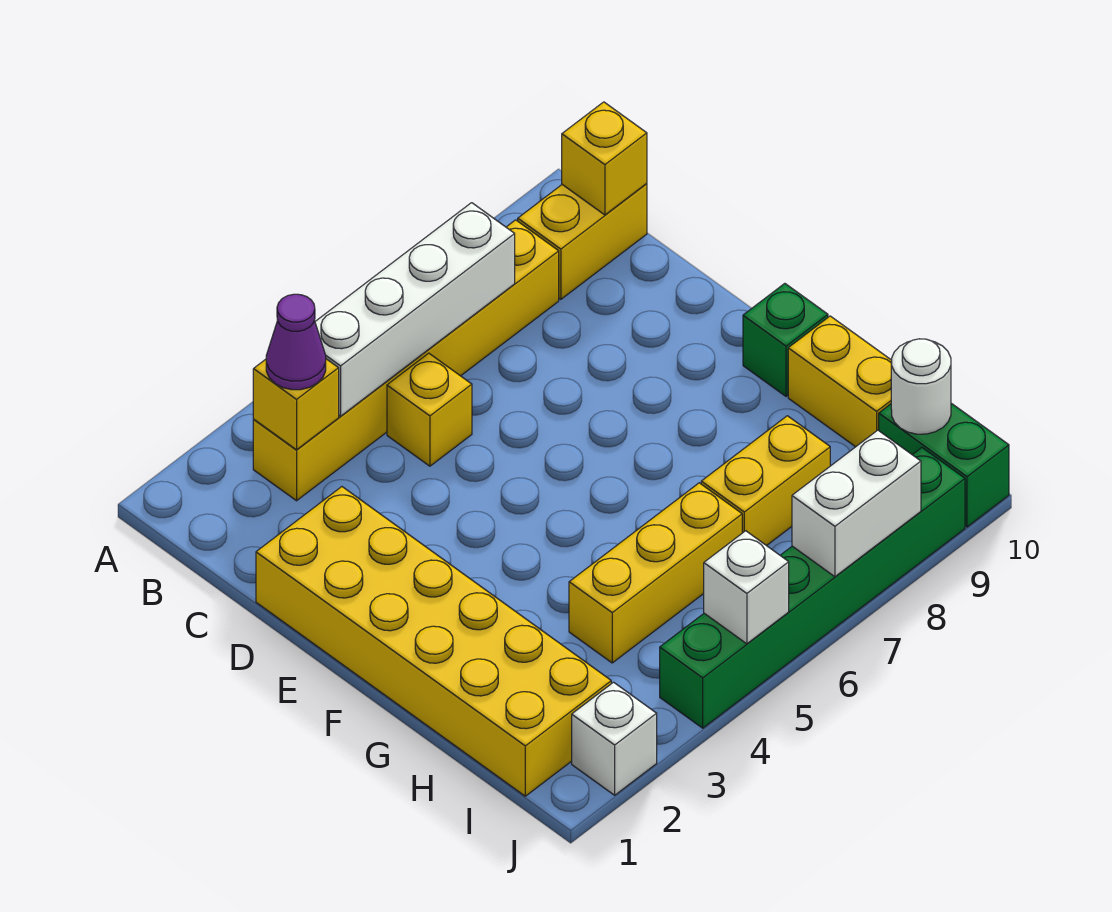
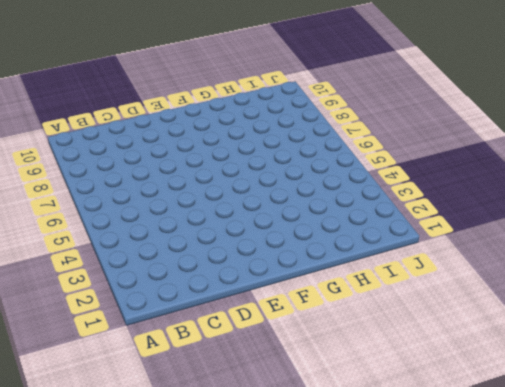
none -> yellow brick B3:B8 level 1
none -> yellow brick B9:B10 level 1
none -> yellow brick C5 level 1

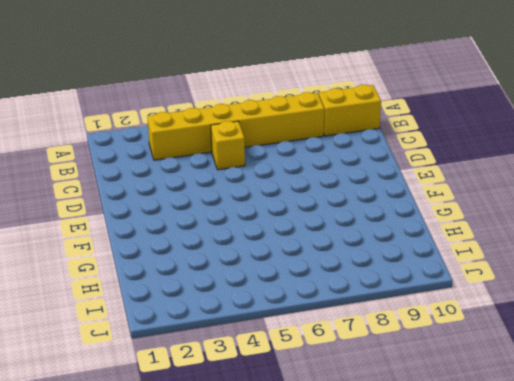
none -> yellow brick D1:I2 level 1
none -> green brick F10 level 1
none -> yellow brick G10:H10 level 1

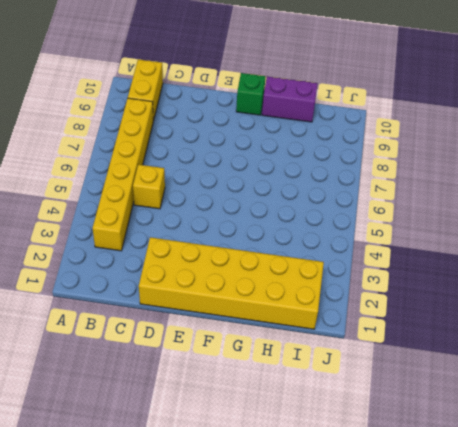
purple brick G10:H10 level 1 -> yellow brick G10:H10 level 1
none -> yellow brick H4:H6 level 1
none -> yellow brick H7:H8 level 1
none -> green brick I10:J10 level 1

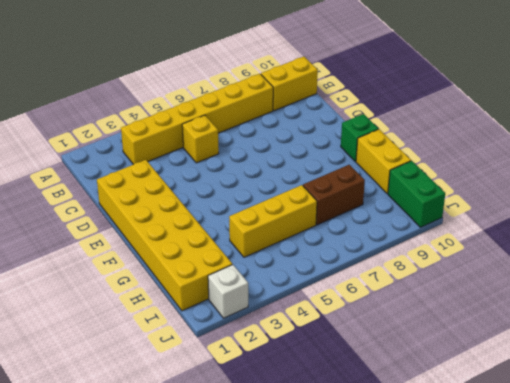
brown brick H7:H8 level 1 -> yellow brick H7:H8 level 1
none -> green brick J4:J9 level 1
none -> yellow brick B3 level 2
none -> white brick B4:B7 level 2

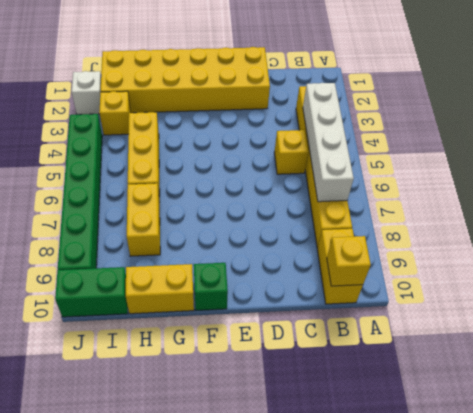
yellow brick I3 level 1 -> yellow brick B3 level 2
none -> white round brick I10 level 2
none -> white brick J5 level 2
none -> white brick J7:J8 level 2

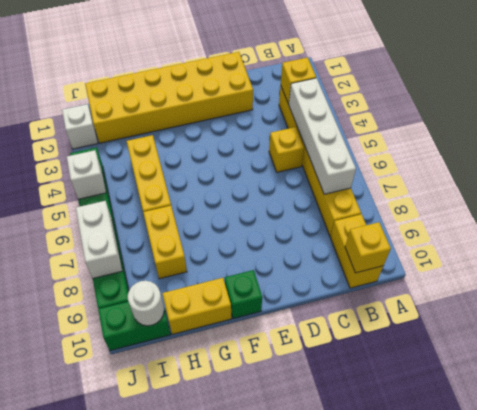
none -> purple cone B3 level 3

